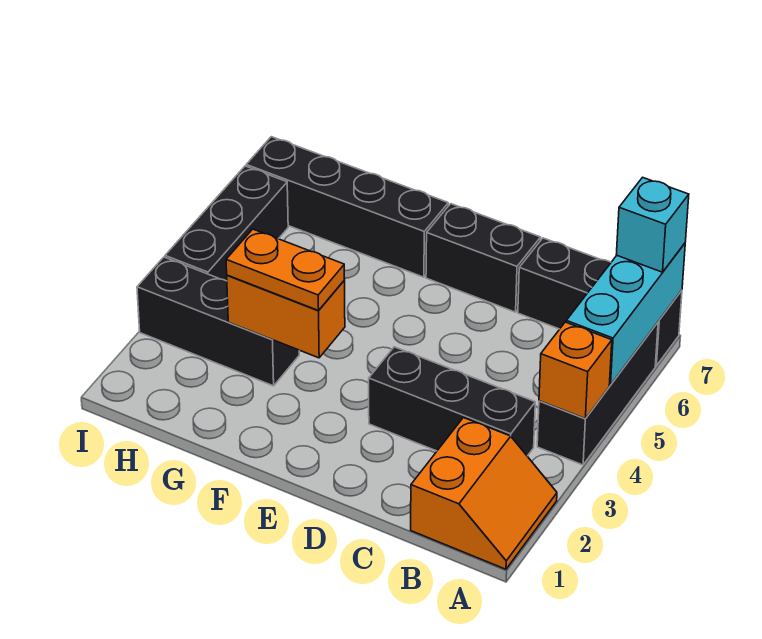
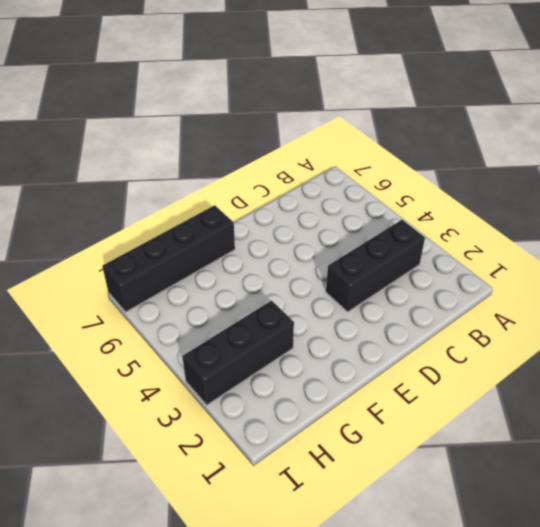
none -> orange slope A1:B2 level 1 top B
none -> black brick A4:A6 level 1
none -> black brick A7:C7 level 1

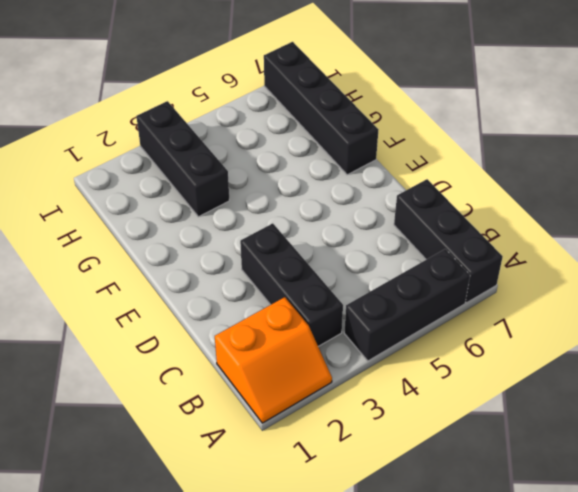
none -> black brick D7:E7 level 1
none -> black brick I4:I6 level 1
none -> orange brick A4 level 2

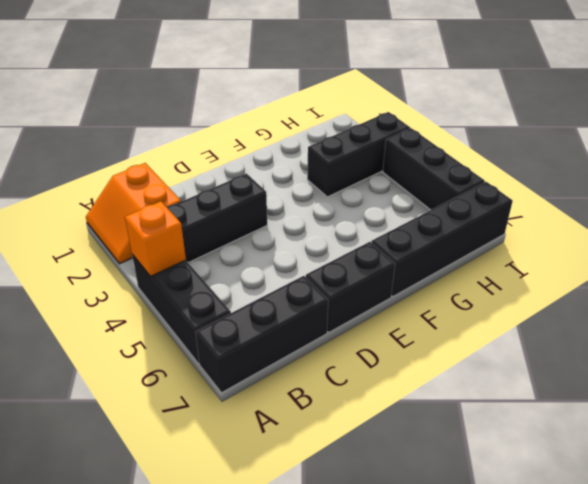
none -> cyan brick A5:A7 level 2
none -> orange brick F3:G3 level 2
none -> cyan brick A7 level 3

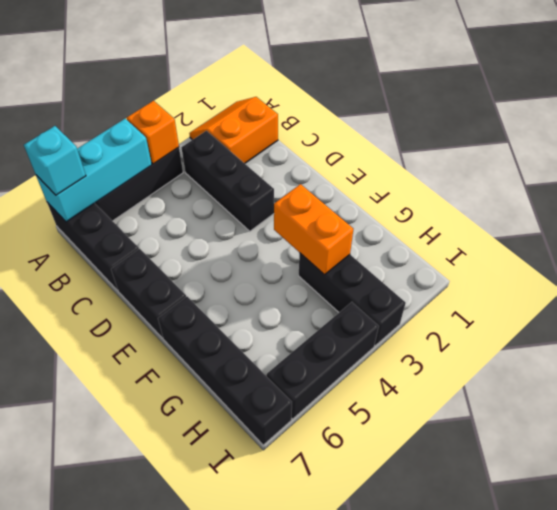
none -> orange plate F3:G3 level 3

